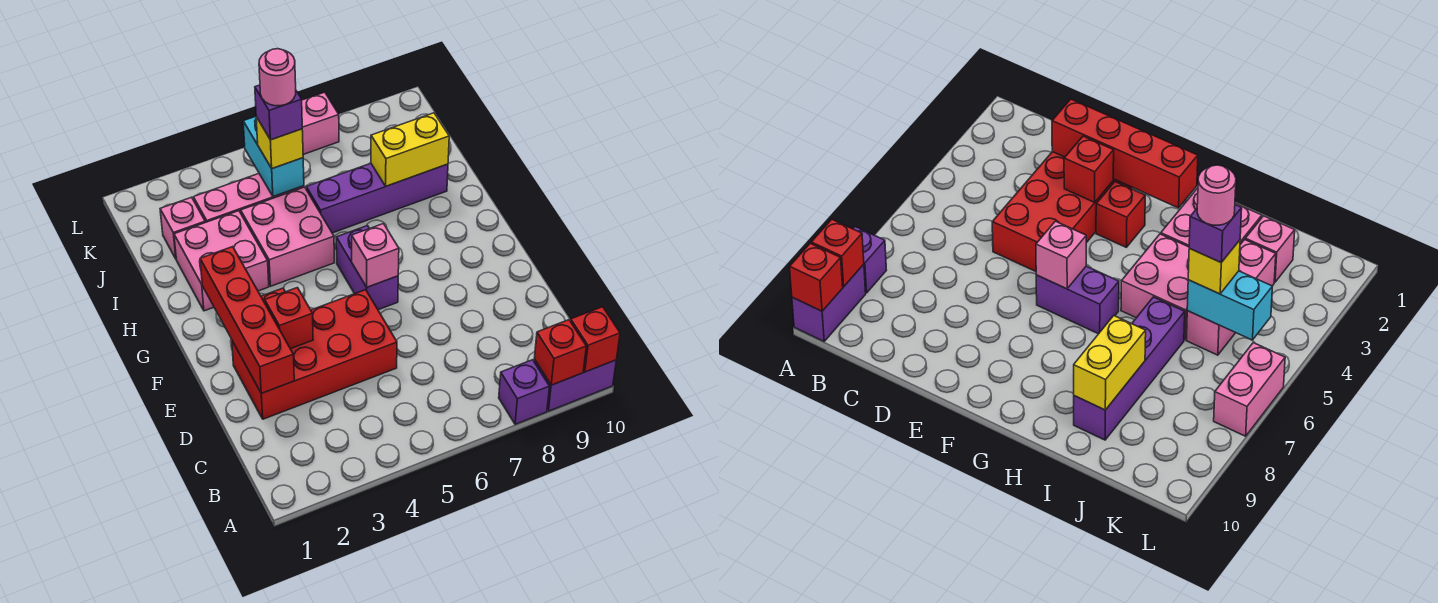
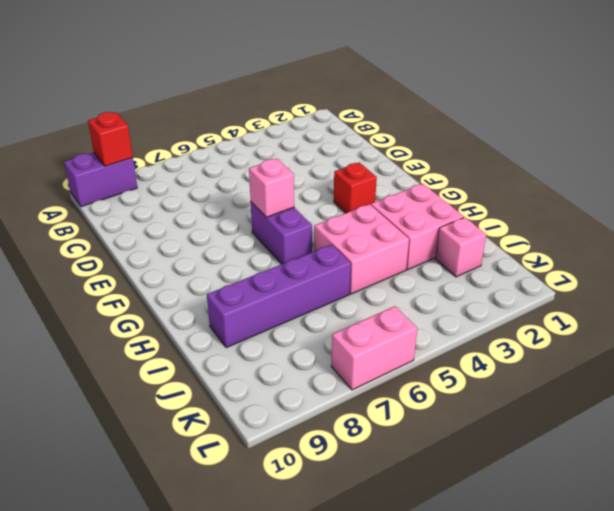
none -> purple brick A8 level 1
none -> red brick D2:E5 level 1
none -> pink brick J3:J5 level 1

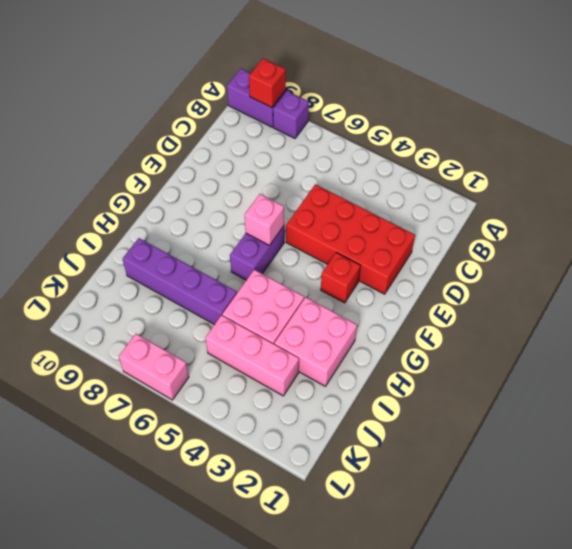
none -> pink brick J2 level 1
none -> red brick A10 level 2
none -> red brick D2:G2 level 2

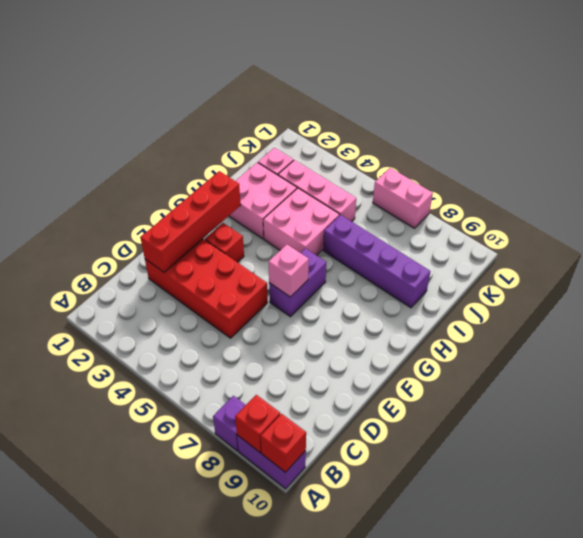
none -> red brick E3 level 2
none -> yellow brick I8:I9 level 2
none -> cyan brick J5:K5 level 2

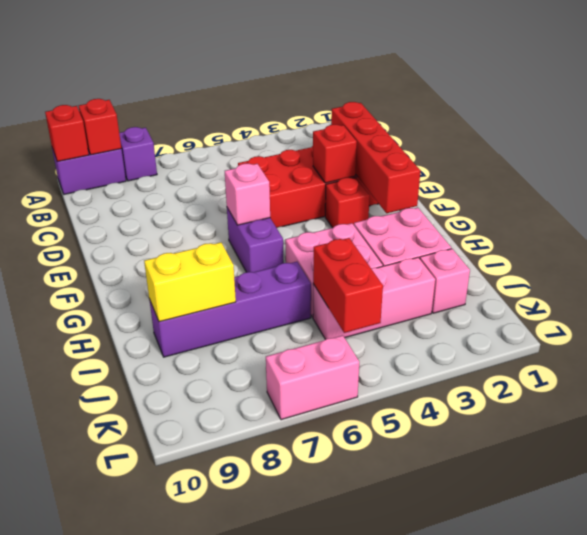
red brick J5:K5 level 2 -> cyan brick J5:K5 level 2
none -> yellow brick J5 level 3
none -> purple brick J5 level 4
none -> pink round brick J5 level 5

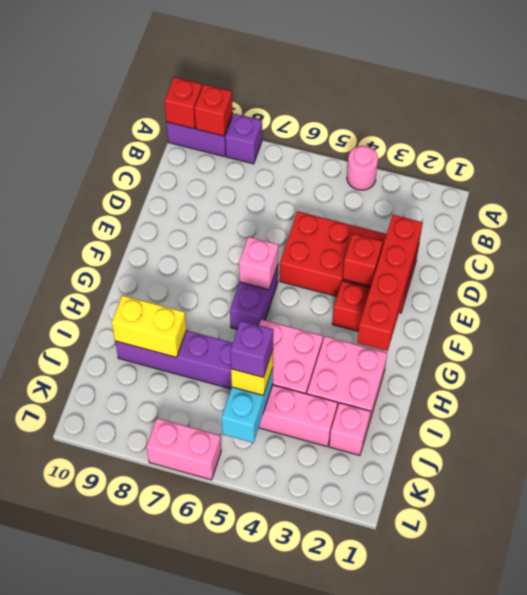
pink round brick A4 level 1 -> pink round brick J5 level 5

